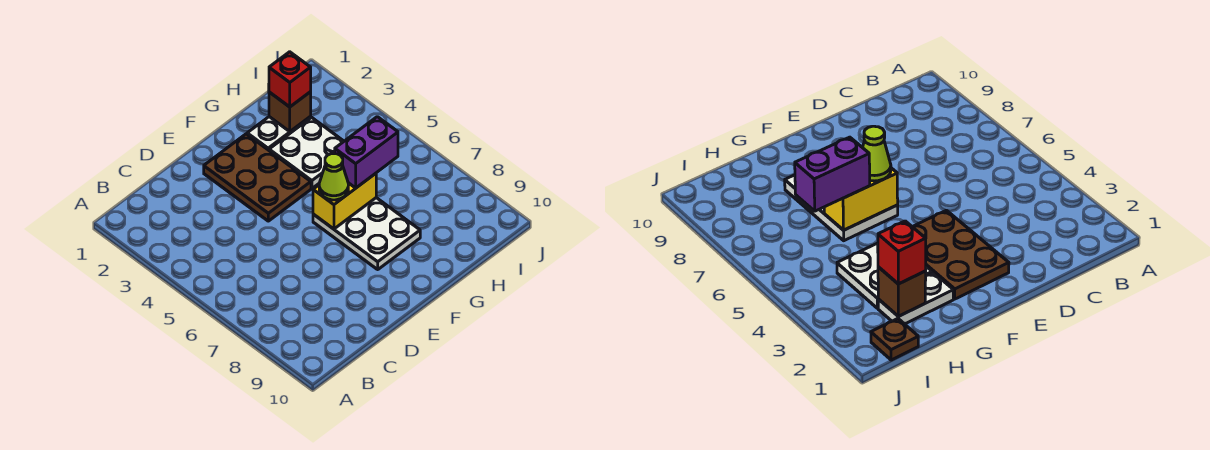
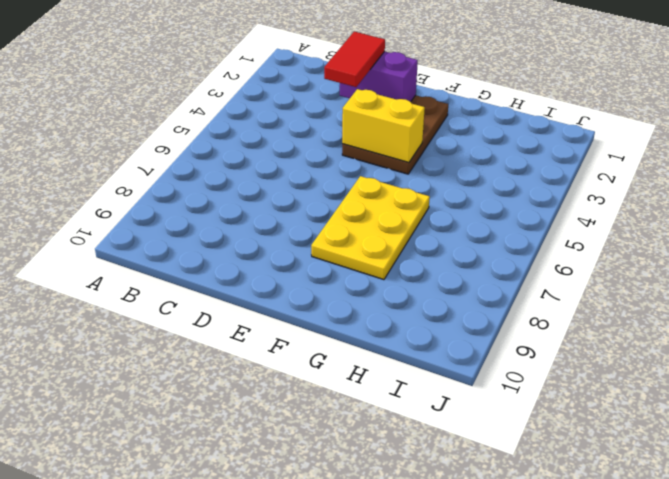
purple brick D2:E2 level 2 -> purple brick G6:H6 level 3
red tile D2:D3 level 3 -> none
yellow brick E4:F4 level 2 -> yellow brick F6:G6 level 2
yellow plate F6:G8 level 1 -> white plate F6:G8 level 1
none -> white plate G2:H2 level 1
none -> white plate G3:H4 level 1

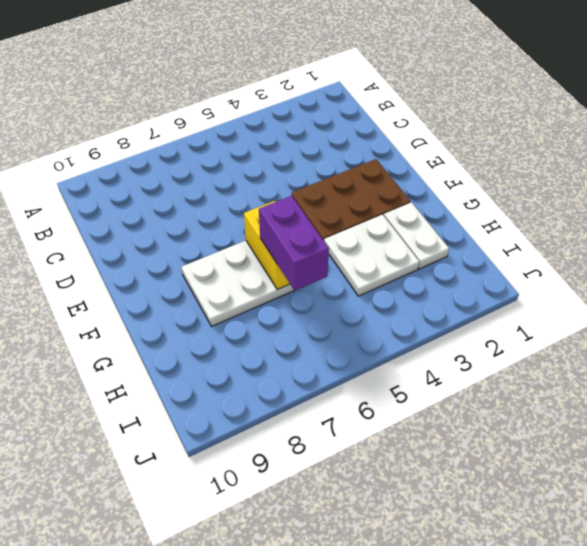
none -> brown plate I1 level 1
none -> brown brick H2 level 2

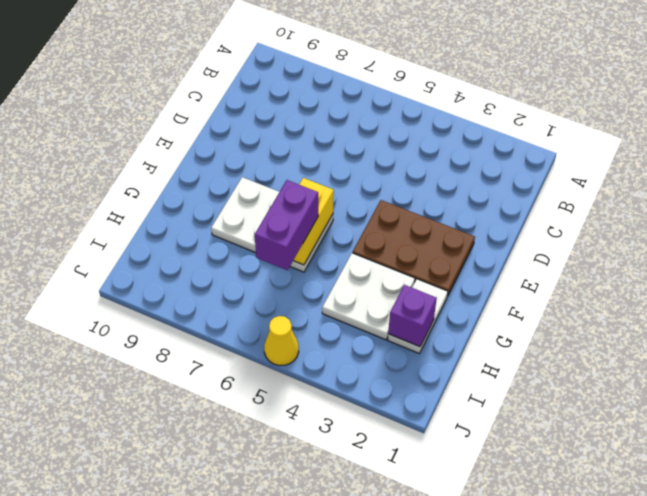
purple brick H2 level 2 -> brown brick H2 level 2
yellow cone J5 level 1 -> none
none -> brown plate I1 level 1
none -> lime cone F6 level 3

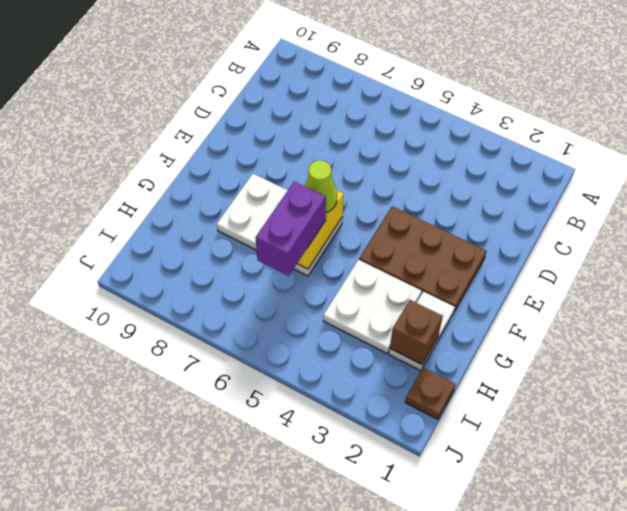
none -> red brick H2 level 3

